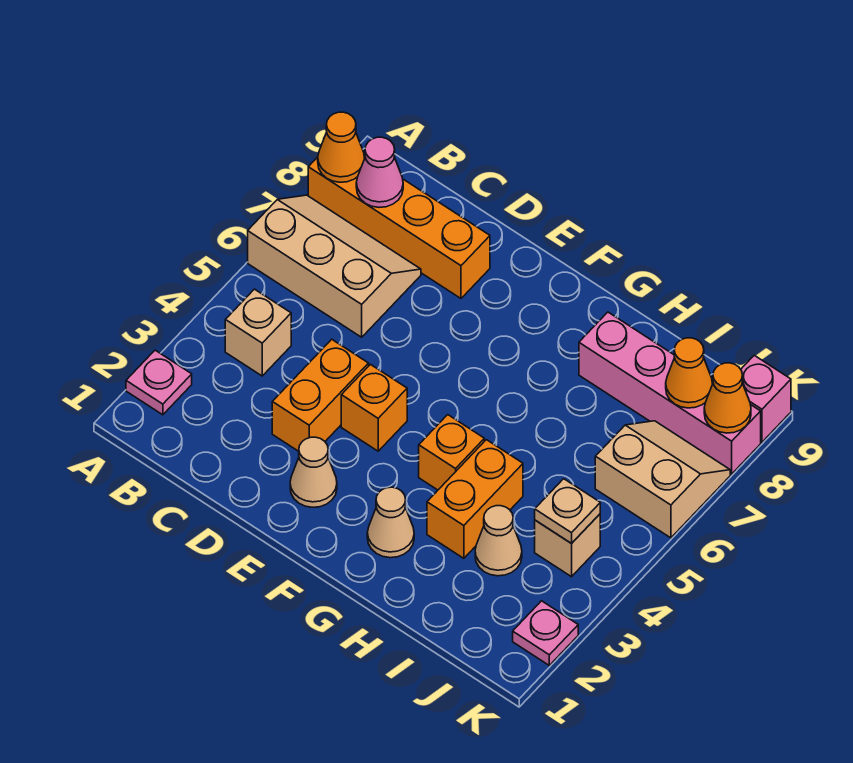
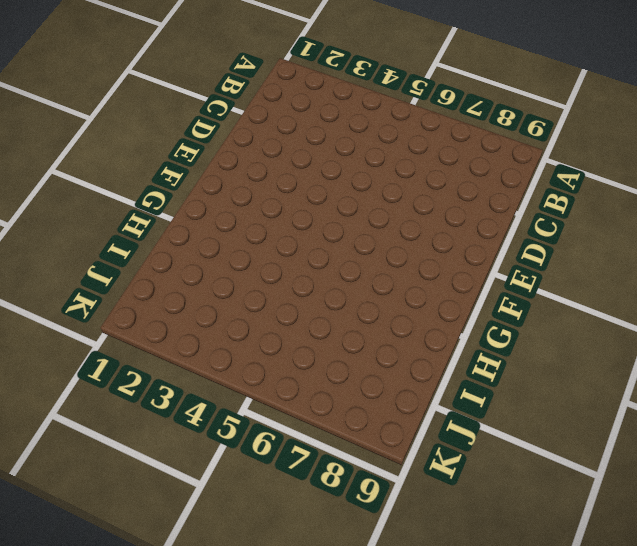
none -> pink plate A2 level 1
none -> tan slope A6:C7 level 1 top 6
none -> orange brick A8:D8 level 1

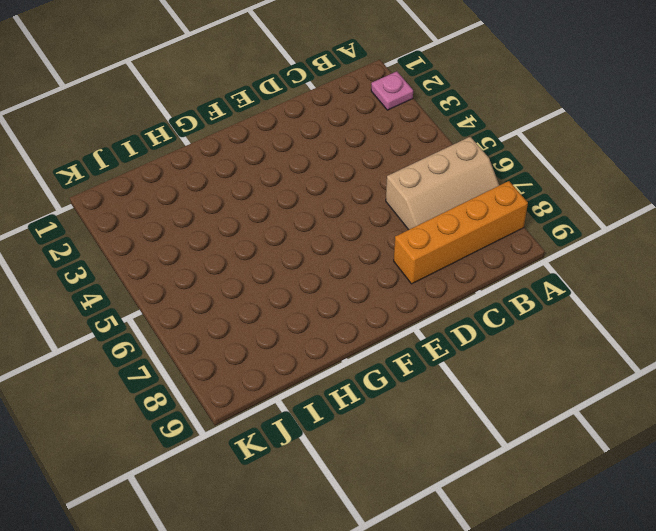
none -> tan brick B4 level 1
none -> orange brick D3:D4 level 1
none -> tan cone E2 level 1

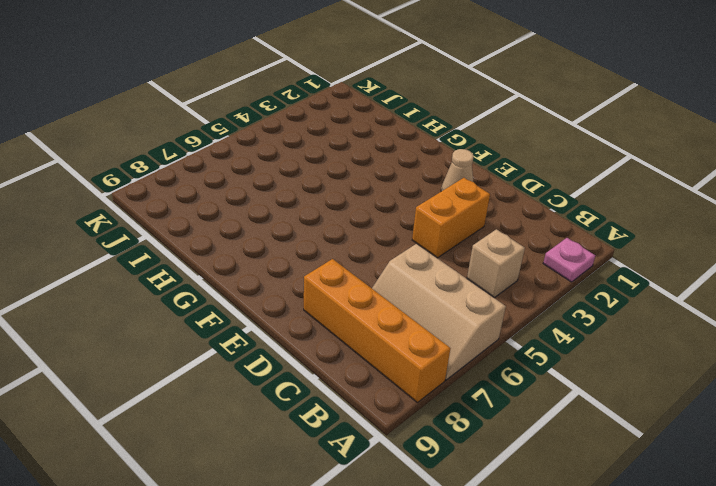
none -> orange brick E4 level 1
none -> tan cone G2 level 1
none -> orange brick G4 level 1

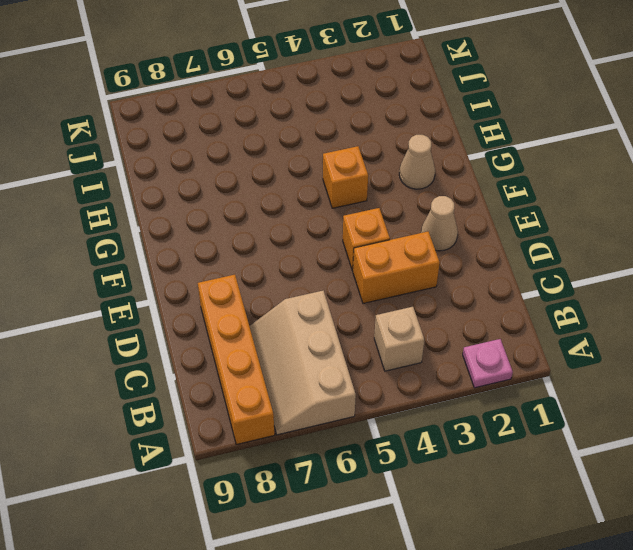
none -> orange brick H3:H4 level 1
none -> pink brick H8:K8 level 1
none -> tan cone I3 level 1

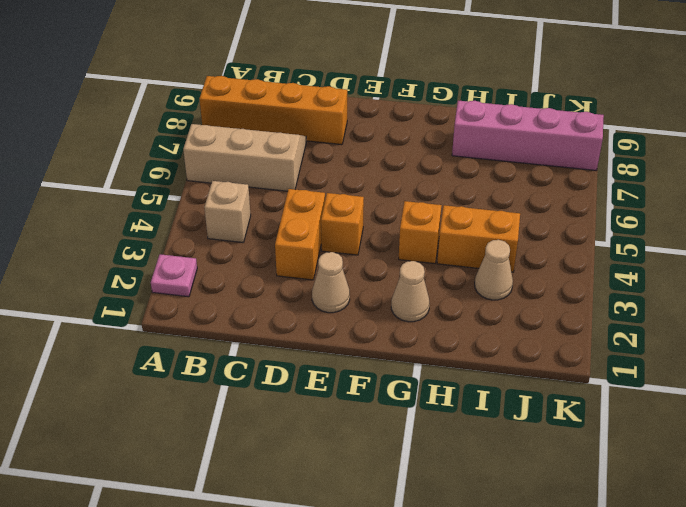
orange brick H4:I4 level 1 -> orange brick H3:H4 level 1
none -> tan brick J4 level 1
none -> tan slope J6:K7 level 1 top 6
none -> pink plate K2 level 1

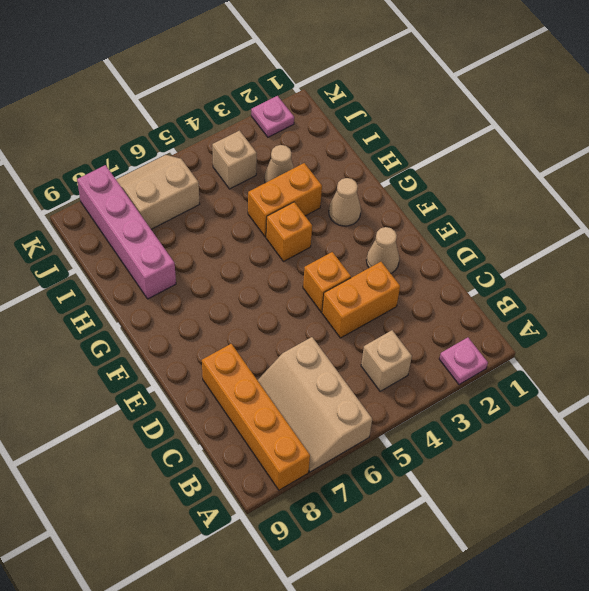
tan slope J6:K7 level 1 top J -> tan slope J6:K7 level 1 top 6
none -> pink brick K9 level 1
none -> orange cone A8 level 2
none -> pink cone B8 level 2

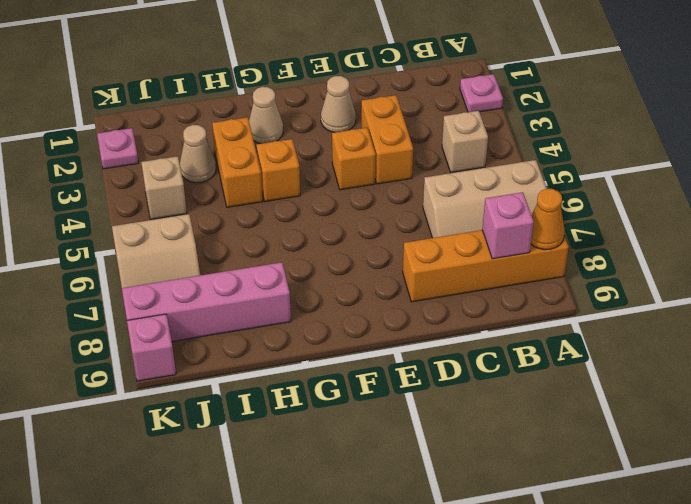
pink brick B8 level 2 -> pink cone B8 level 2
none -> tan plate J4 level 2
none -> orange cone J8 level 2
none -> orange cone K8 level 2

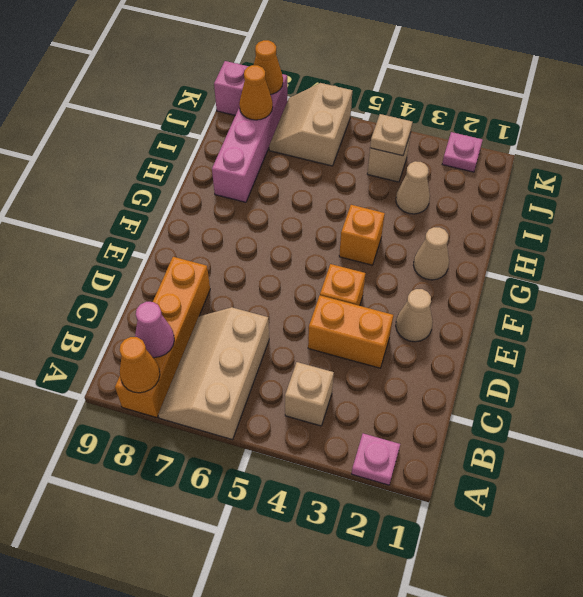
none -> orange brick H3:H4 level 1

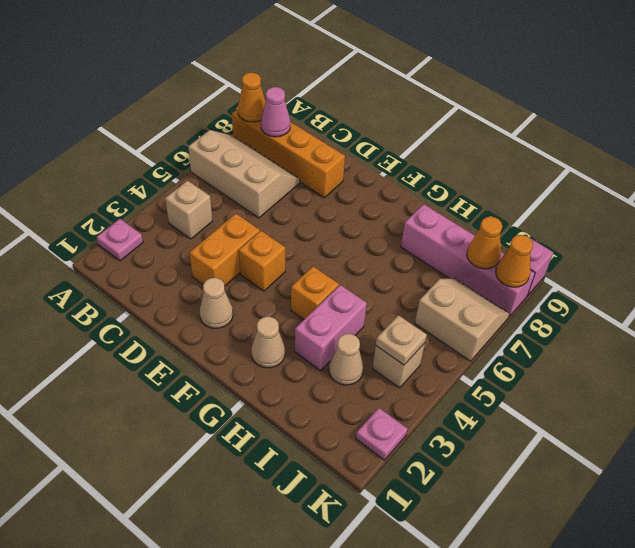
pink brick H3:H4 level 1 -> orange brick H3:H4 level 1

